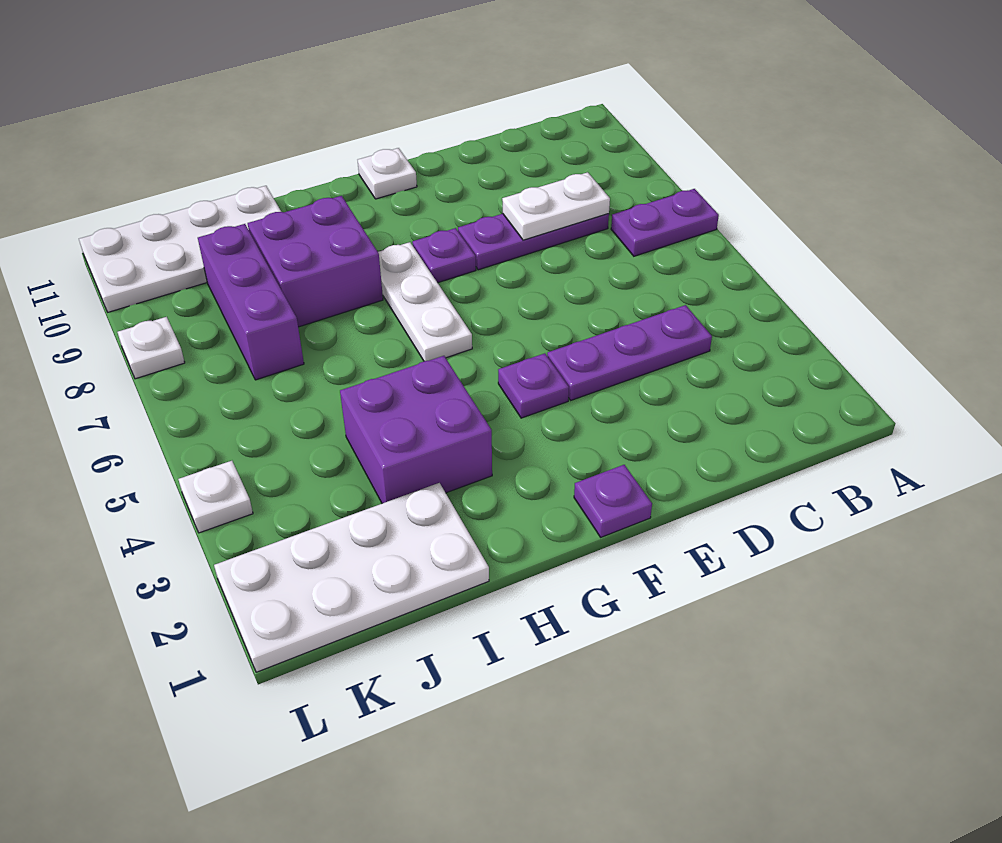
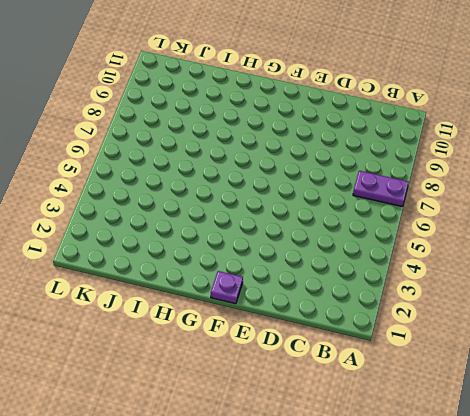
none -> purple plate C4:E4 level 1
none -> purple plate C8:E8 level 1
none -> purple plate F4 level 1

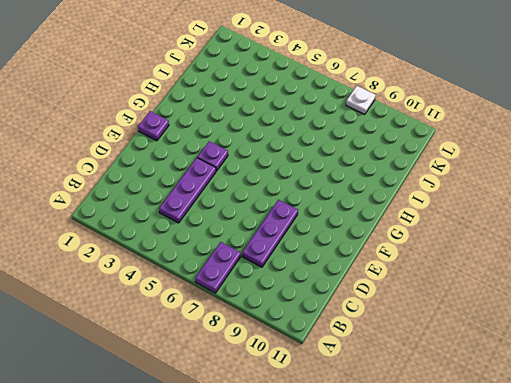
none -> purple plate F8 level 1
none -> white plate F11 level 1
none -> white plate G6:G8 level 1

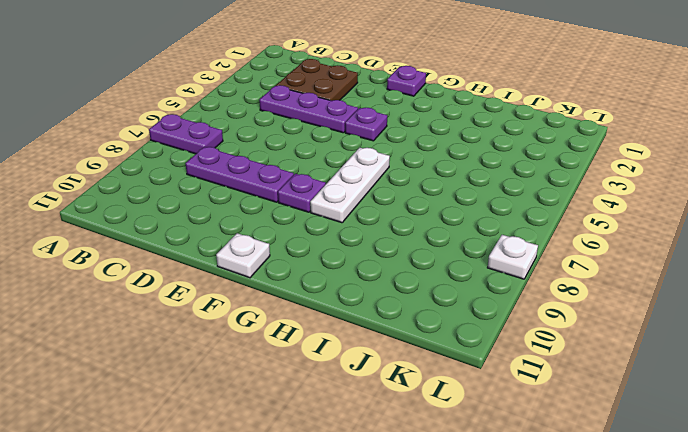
brown plate C2:D3 level 1 -> none
none -> purple brick H3:I4 level 1
none -> purple brick H8:I9 level 1
none -> white plate I1:L2 level 1

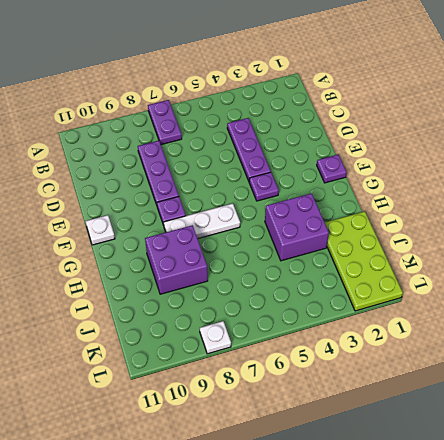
lime plate I1:L2 level 1 -> white plate I1:L2 level 1
none -> white plate I10:L11 level 1
none -> purple brick J7:J9 level 1
none -> white plate L4 level 1

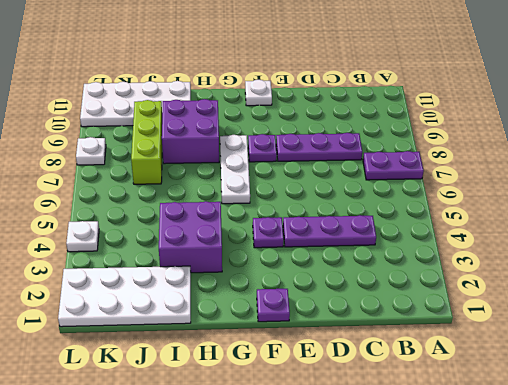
lime brick J7:J9 level 1 -> purple brick J7:J9 level 1
none -> white plate C8:D8 level 2

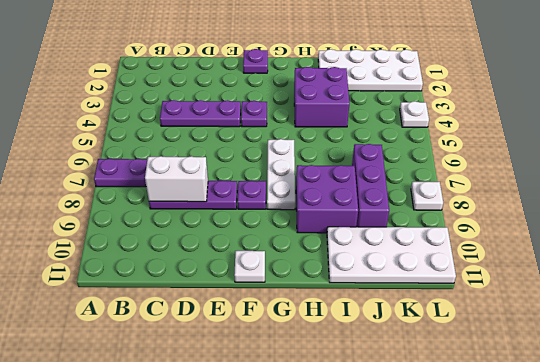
white brick C8:D8 level 2 -> white plate C8:D8 level 2

